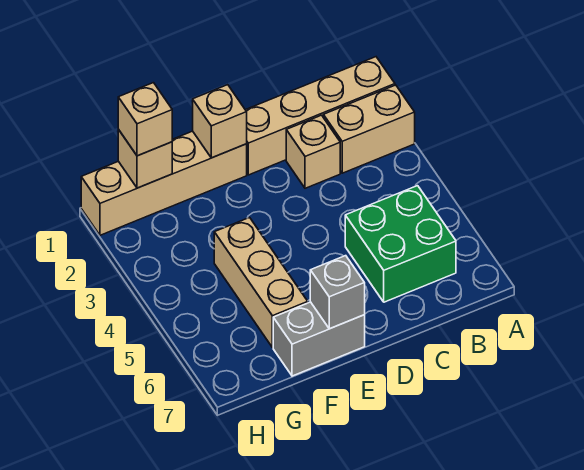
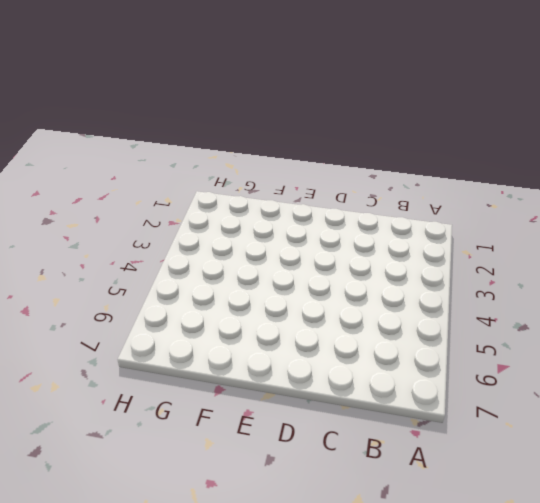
none -> tan brick A1:D1 level 1
none -> tan brick A2:B2 level 1

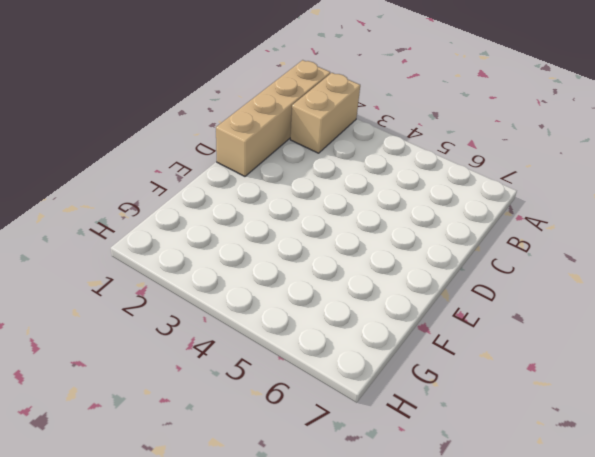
none -> green brick B5:C6 level 1
none -> tan brick C2 level 1

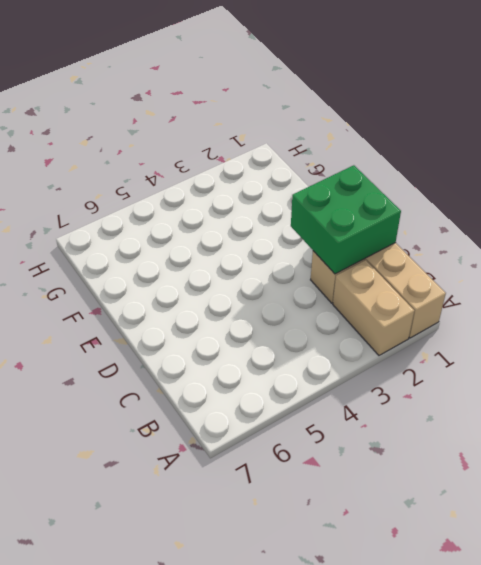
green brick C1:D2 level 2 -> green brick B5:C6 level 1
none -> tan brick E1:H1 level 1
none -> grey brick E7:F7 level 1

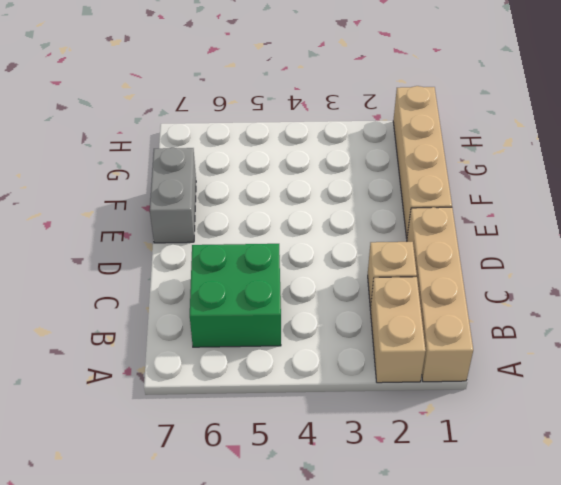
none -> tan brick F4:F6 level 1
none -> tan brick E1 level 2

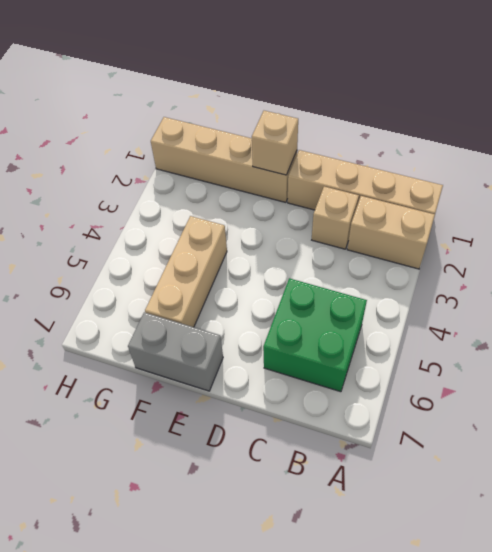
none -> grey brick E7 level 2
none -> tan brick G1 level 2

